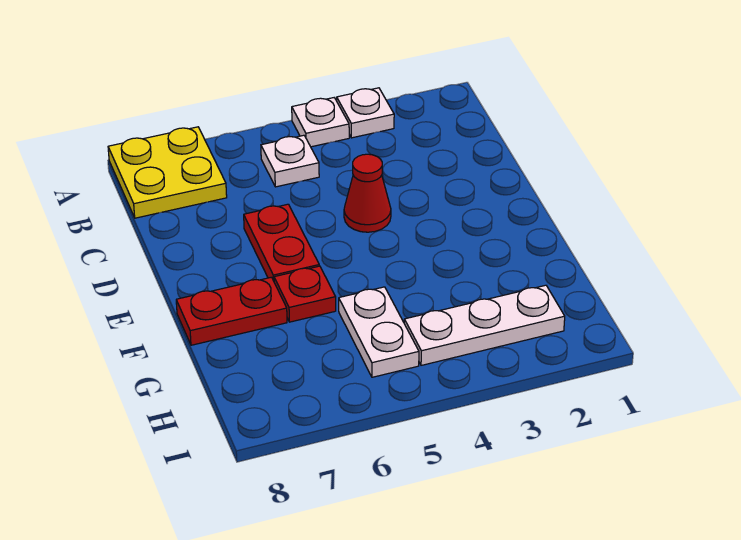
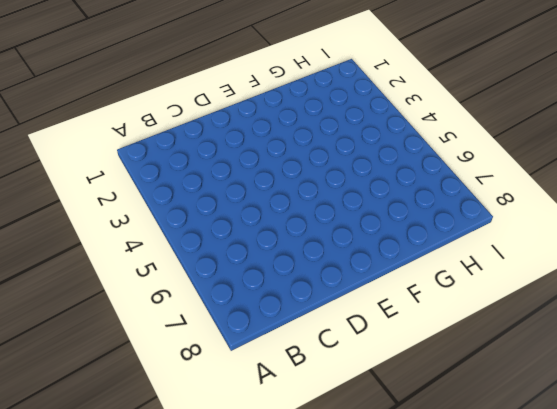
none -> white plate A3 level 1
none -> white plate A4 level 1

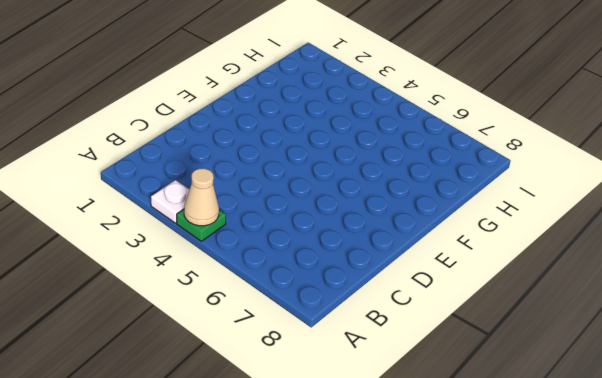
green plate A4 level 1 -> white plate A4 level 1
tan cone A4 level 2 -> none
none -> yellow plate A7:B8 level 1
none -> white plate B5 level 1

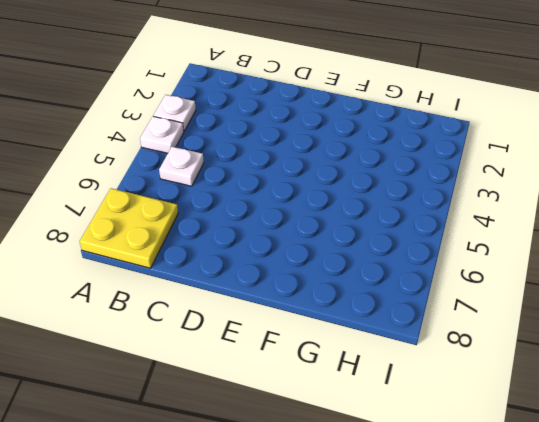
none -> red cone D4 level 1
none -> red plate D6:E6 level 1

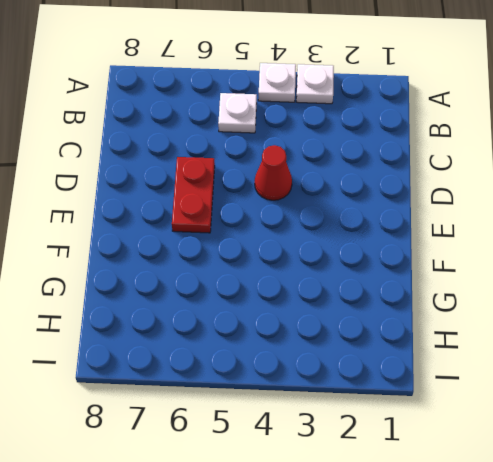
none -> yellow plate A7:B8 level 1
none -> red plate F6 level 1

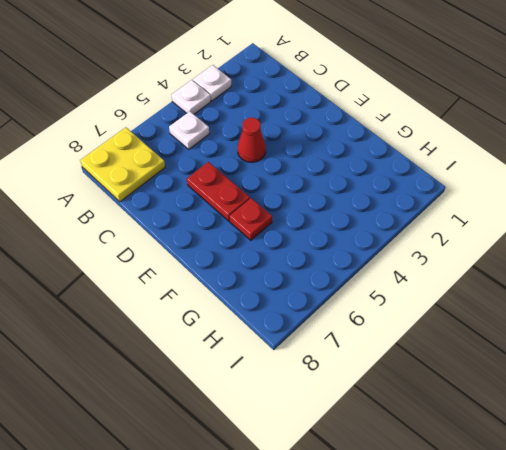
none -> red plate F7:F8 level 1
none -> white plate G5:H5 level 1

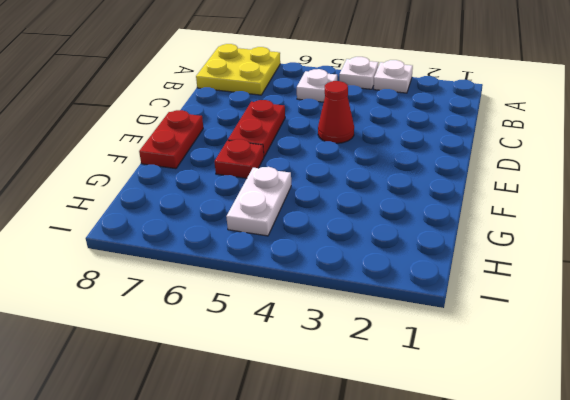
red plate E8:F8 level 1 -> red plate F7:F8 level 1
none -> white plate H2:H4 level 1

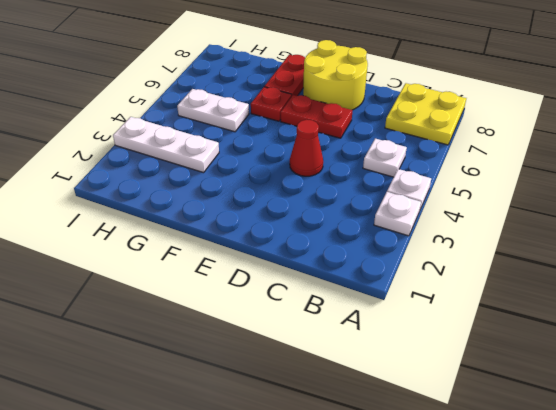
yellow round brick D7:E8 level 1 -> none
white plate G3:I3 level 1 -> white plate H2:H4 level 1

